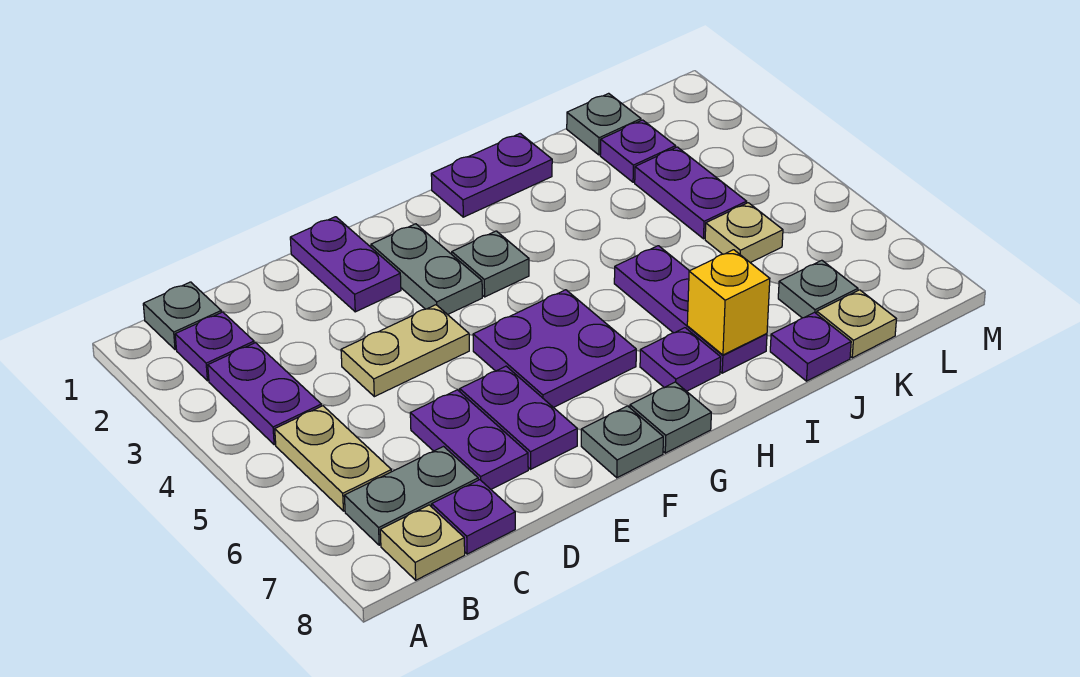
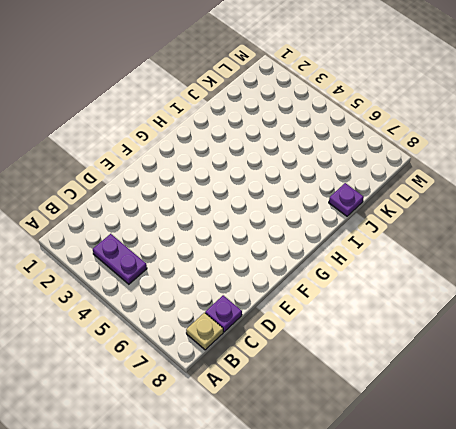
none -> grey plate B1 level 1
none -> purple plate B2 level 1
none -> tan plate B5:B6 level 1

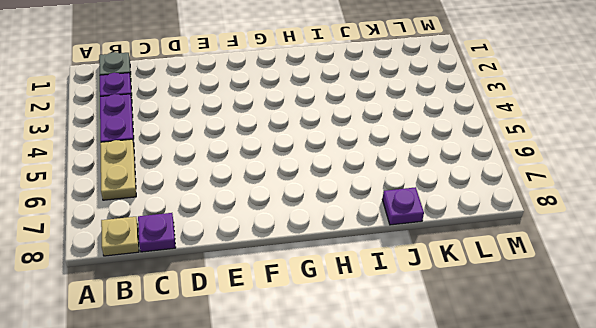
none -> grey plate B7:C7 level 1
none -> tan plate D4:E4 level 1
none -> purple plate D6:D7 level 1

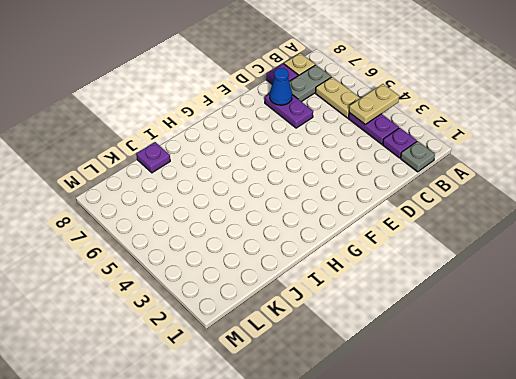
tan plate A4:B4 level 2 -> tan plate D4:E4 level 1
blue cone D7 level 2 -> none
none -> purple plate E1:E2 level 1
none -> purple plate E6:E7 level 1
none -> grey plate F2:F3 level 1

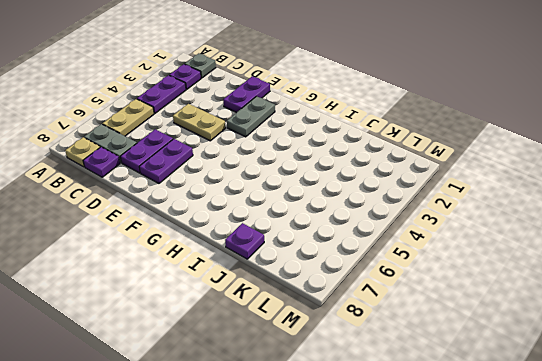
none -> purple plate F5:G6 level 1
none -> grey plate F8 level 1
none -> grey plate G3 level 1

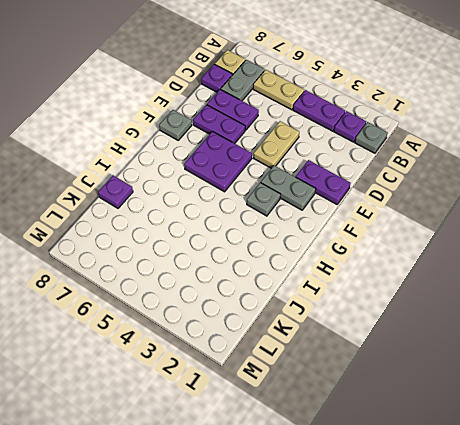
none -> grey plate G8 level 1
none -> purple plate H1:I1 level 1
none -> purple plate H7 level 1

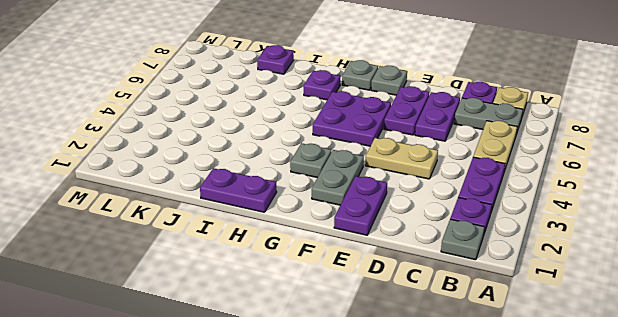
none -> purple plate I5:I7 level 1
none -> grey plate K1 level 1
none -> purple plate K2 level 1

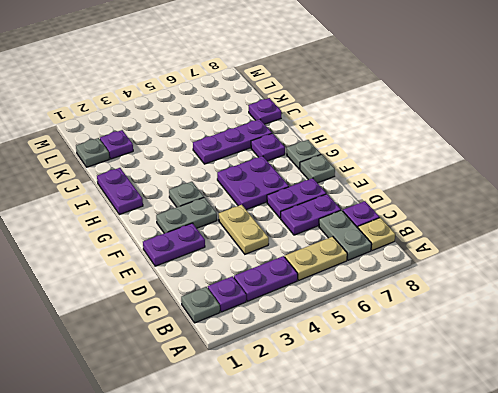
none -> purple plate K3:K4 level 1
none -> tan plate K5 level 1
none -> grey plate K7 level 1

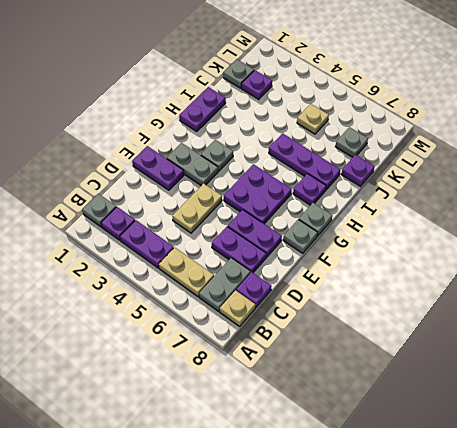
none -> purple plate K3:K4 level 1
none -> tan plate K8 level 1
none -> yellow brick I7 level 2

